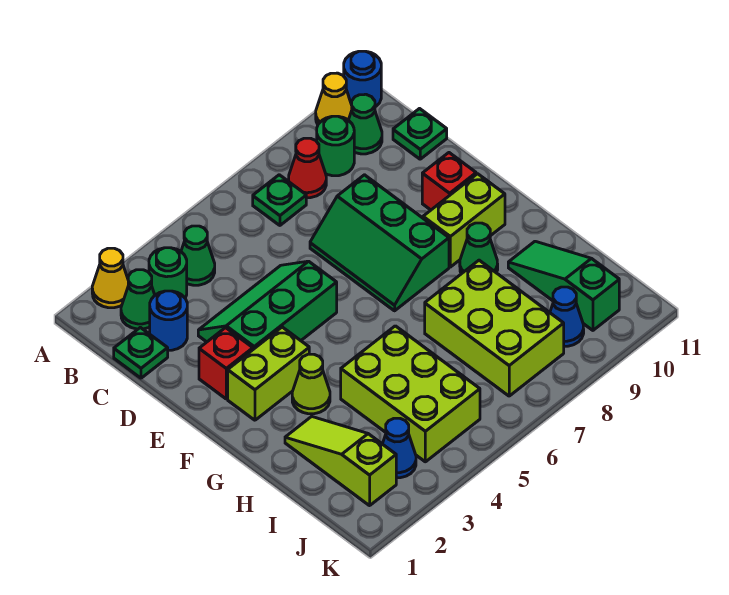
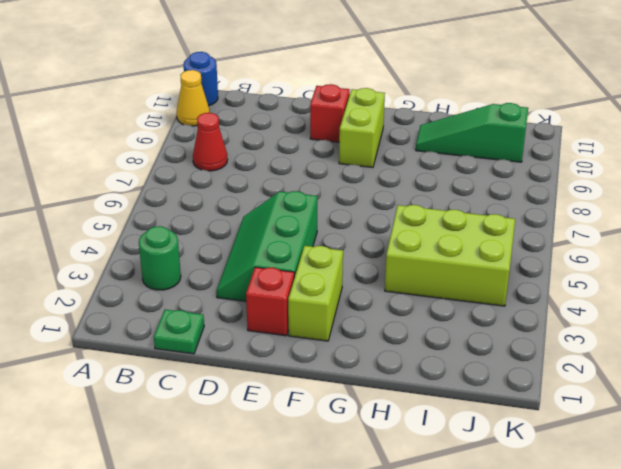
none -> yellow cone A2 level 1
none -> green cone B2 level 1
none -> green cone B4 level 1

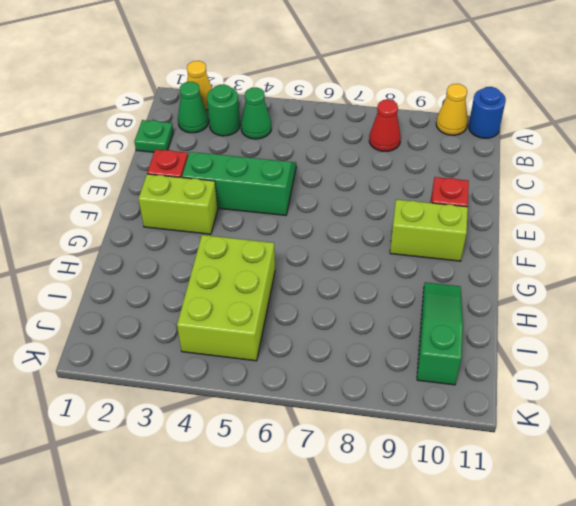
none -> green plate B7 level 1
none -> green round brick B9 level 1
none -> green cone B10 level 1

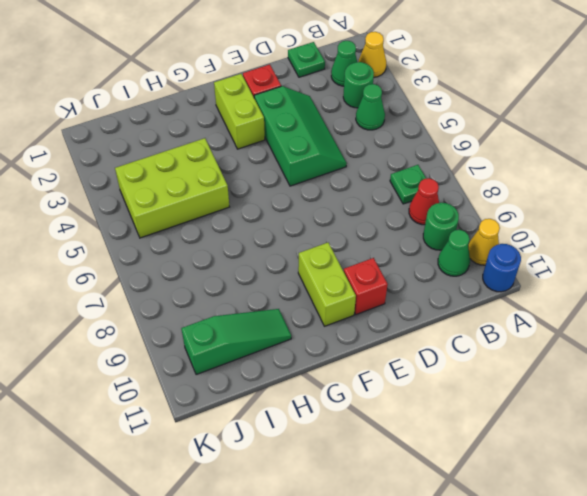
none -> blue round brick C2 level 1
none -> green plate C11 level 1
none -> green slope D7:F8 level 1 top 8

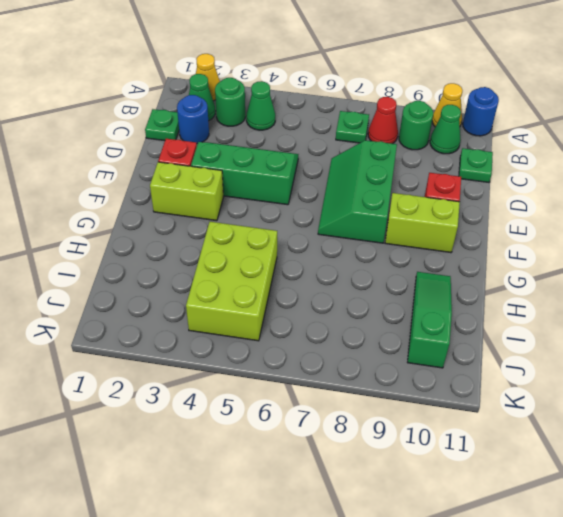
none -> lime cone G3 level 1
none -> green cone G9 level 1
none -> lime slope H2:J2 level 1 top J

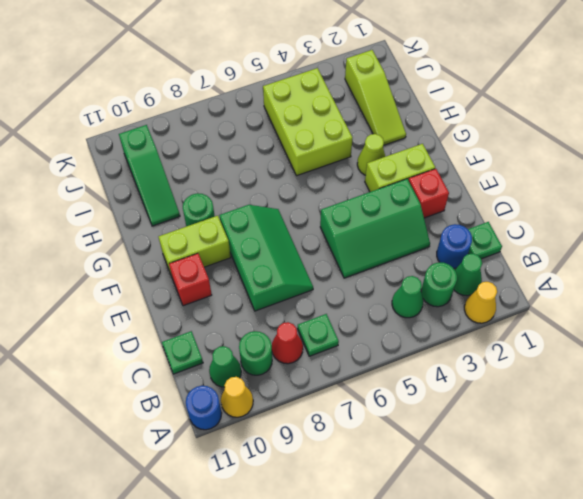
green round brick G9 level 1 -> green cone G9 level 1
none -> lime brick H7:J8 level 1
none -> blue cone J3 level 1
none -> blue cone J9 level 1

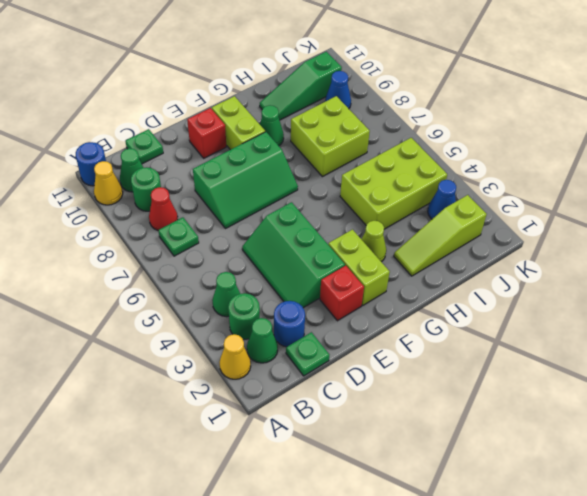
lime brick H7:I8 level 1 -> lime brick H7:J8 level 1

